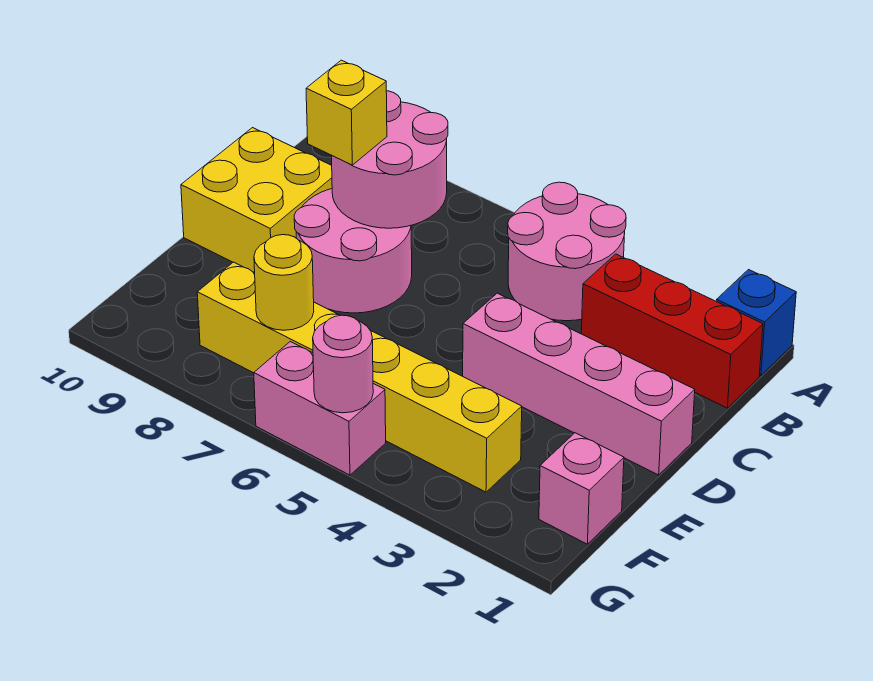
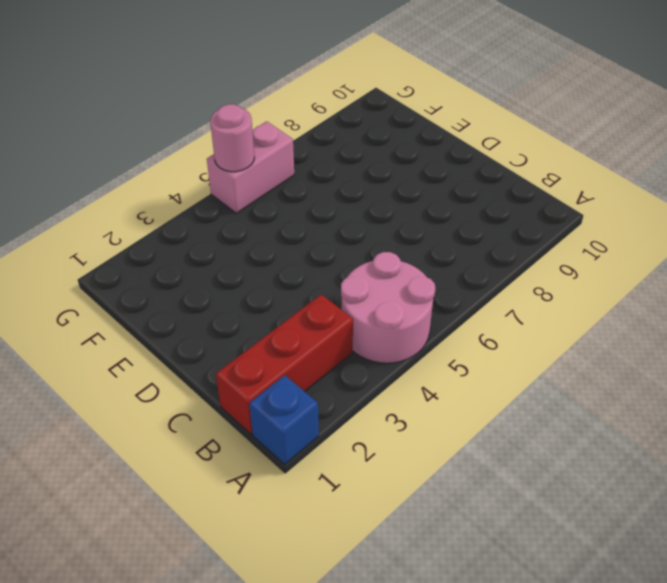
none -> pink round brick C7:D8 level 1
none -> yellow brick C9:D10 level 1
none -> pink brick D1:D4 level 1

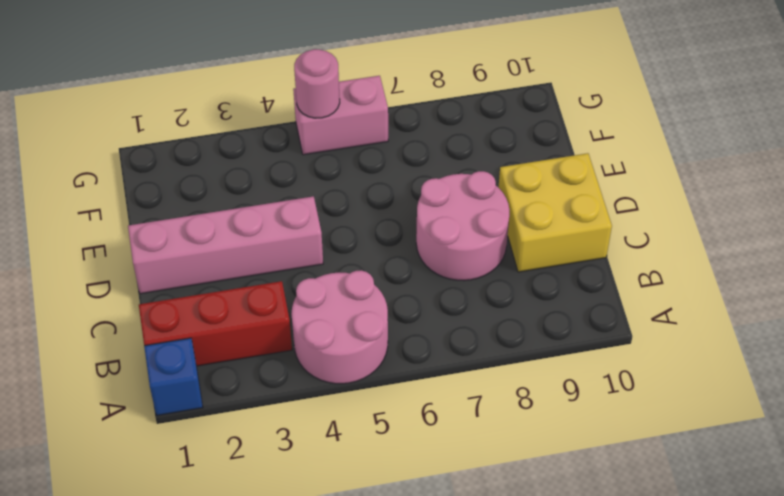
none -> pink brick F1 level 1
none -> yellow brick F3:F8 level 1
none -> pink round brick B7:C8 level 2

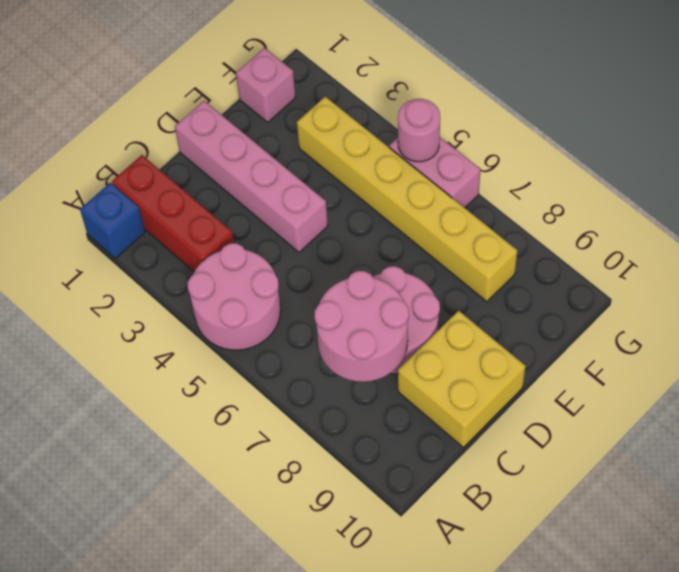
none -> yellow round brick F7 level 2
none -> yellow brick C8 level 3

